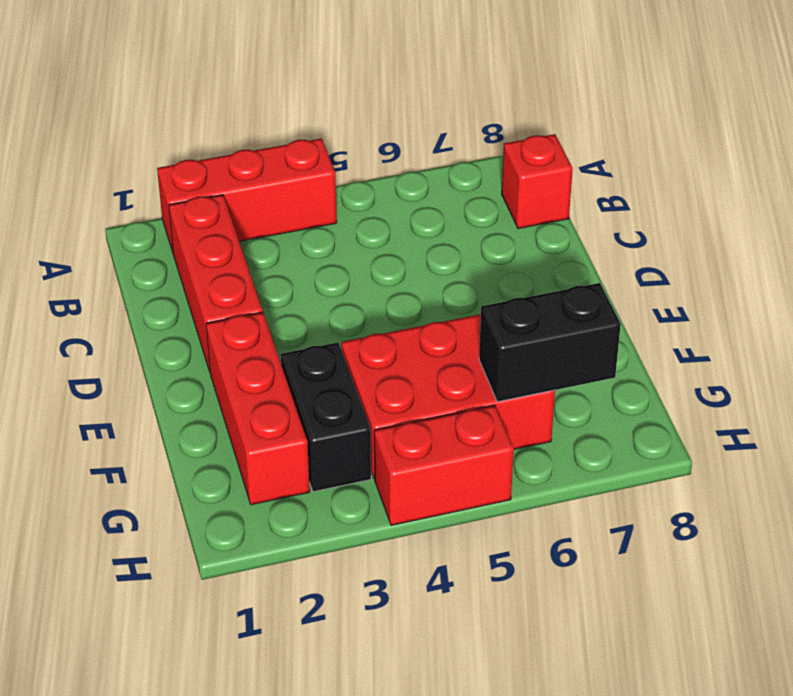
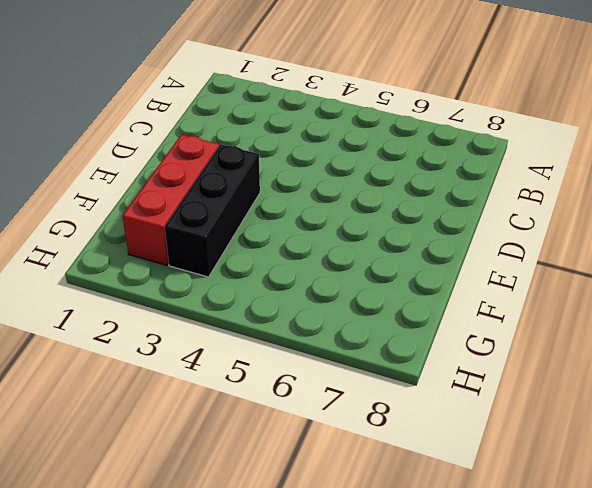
black brick E3:G3 level 1 -> black brick F3:G3 level 1
none -> red brick A2:A4 level 1
none -> red brick B2:D2 level 1

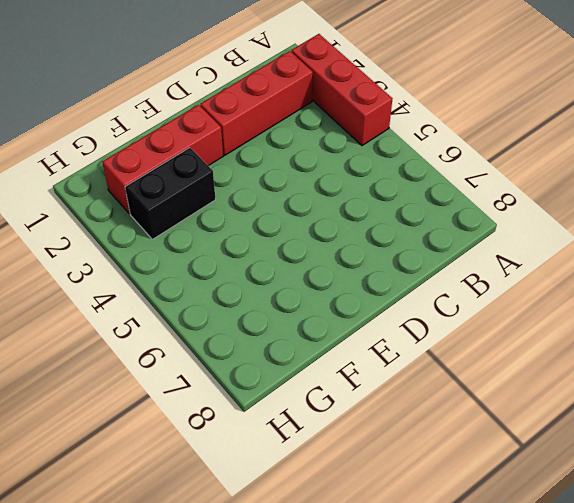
none -> red brick B8 level 1
none -> red brick F4:G6 level 1

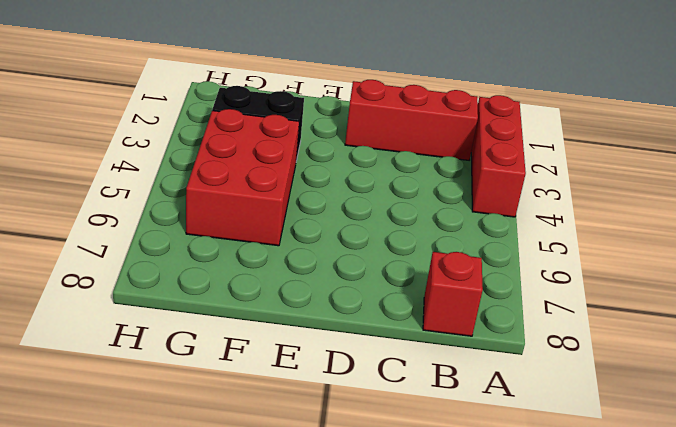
none -> red brick E2:G2 level 1
none -> red brick H4:H5 level 1

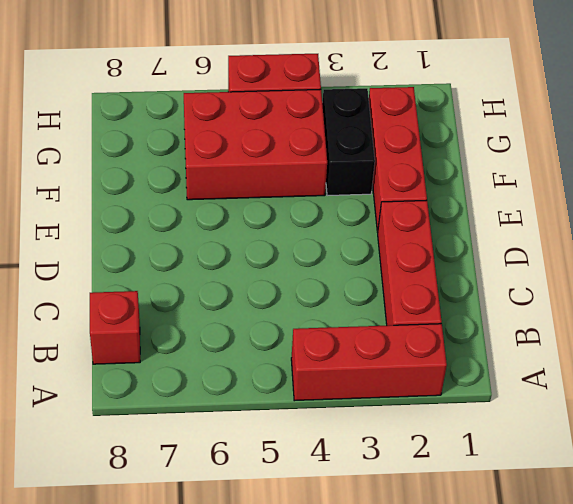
none -> black brick G6:G7 level 2

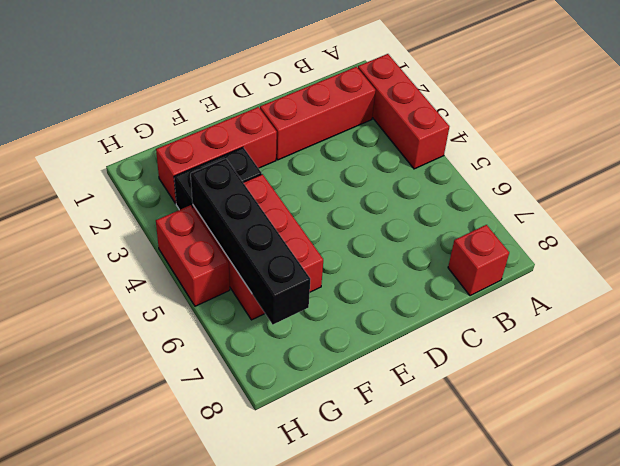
black brick G4:G7 level 2 -> black brick G6:G7 level 2

